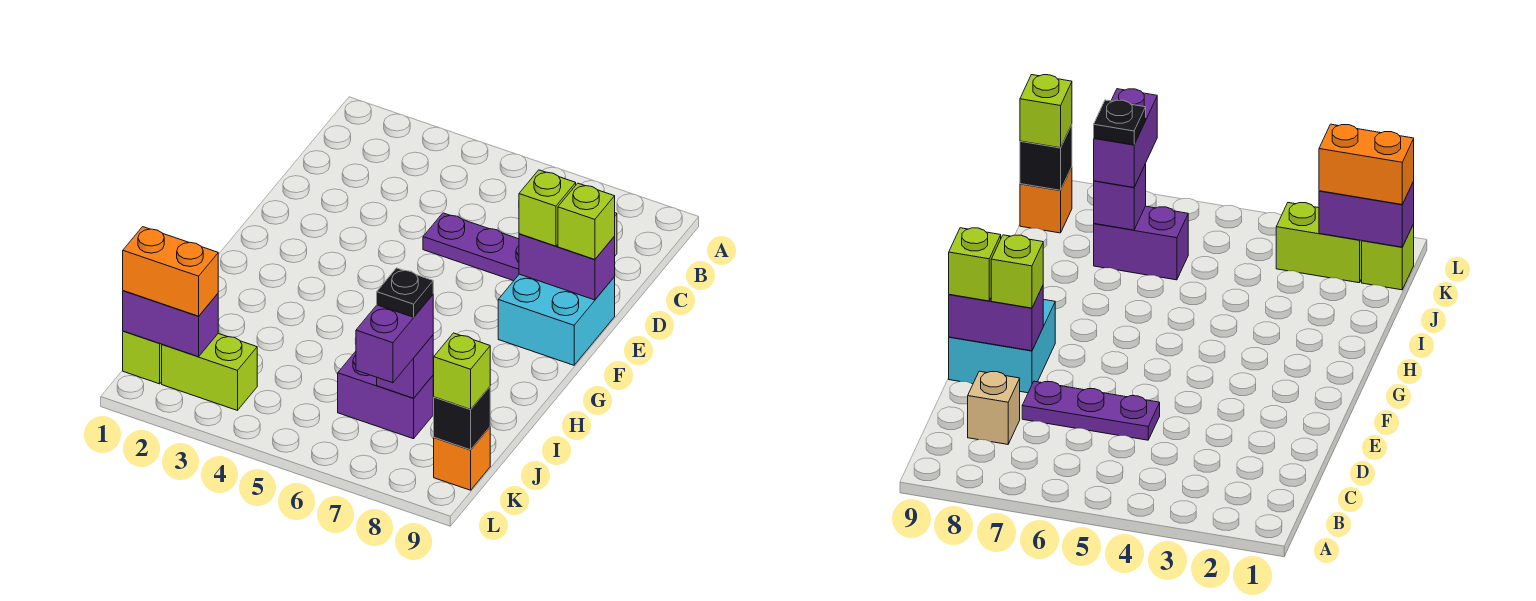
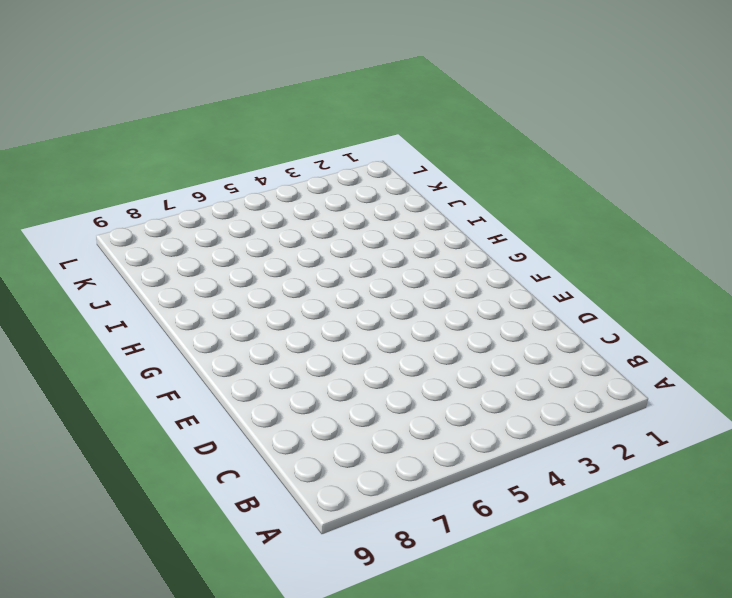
none -> tan brick C8 level 1
none -> purple plate D5:D7 level 1
none -> cyan brick E8:F9 level 1

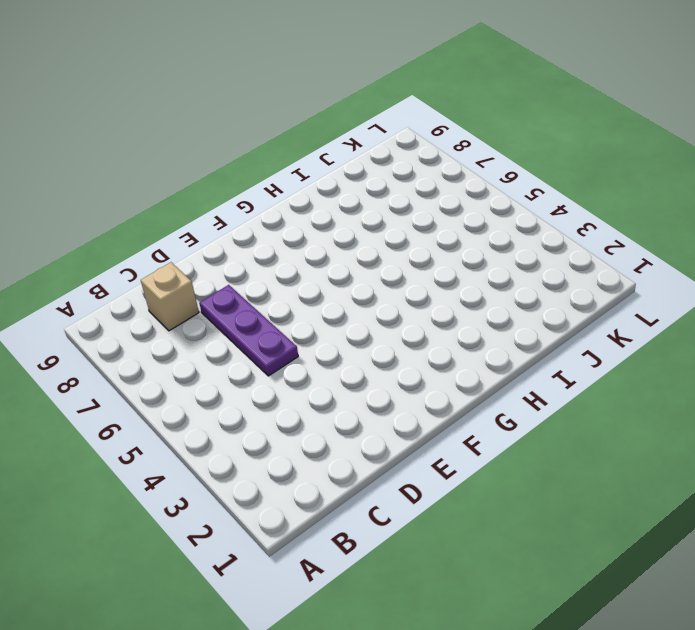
none -> cyan brick E8:F9 level 1
none -> purple brick J6:J7 level 1
none -> lime brick K1 level 1

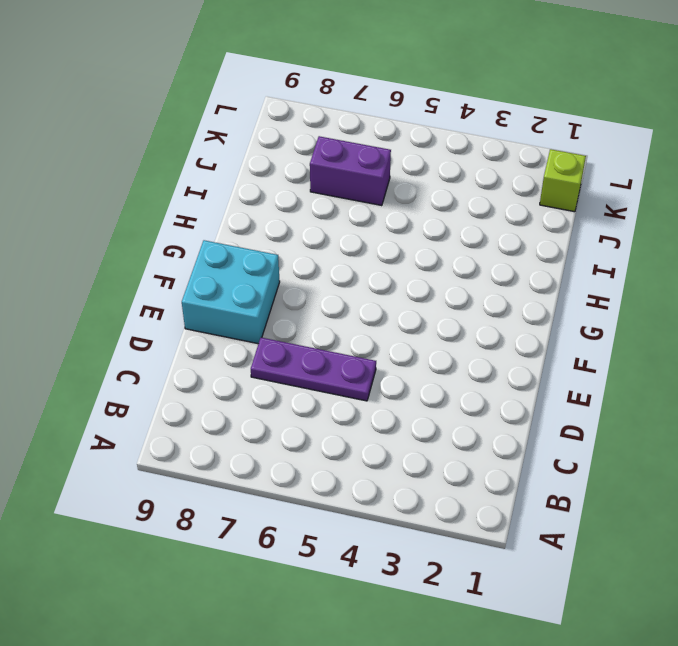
none -> tan brick C8 level 1
none -> lime brick K2:K3 level 1
none -> orange brick K9 level 1

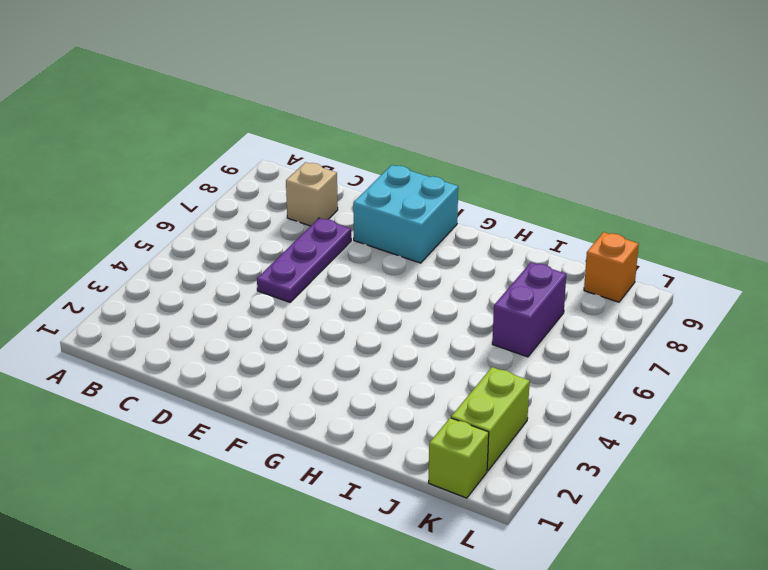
none -> purple brick E8:E9 level 2
none -> purple brick J7 level 2
none -> purple brick K1:K2 level 2

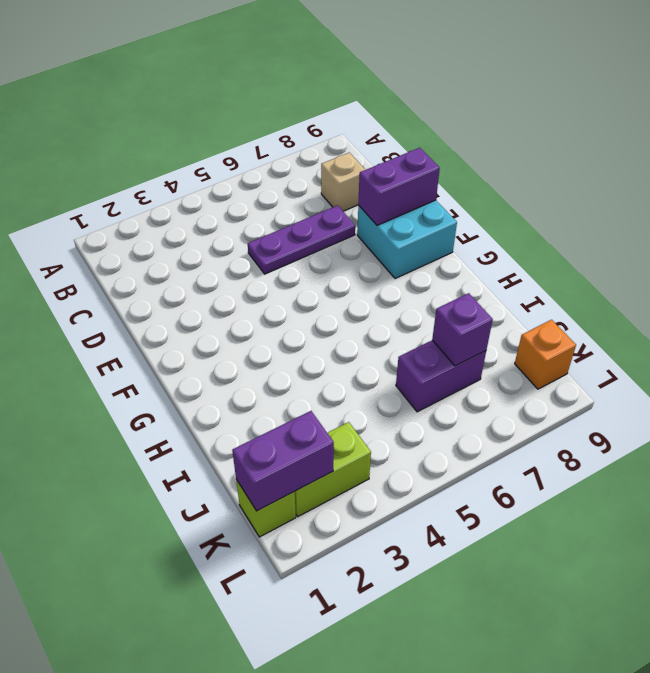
none -> black brick K9 level 2
none -> lime brick E8 level 3
none -> lime brick E9 level 3

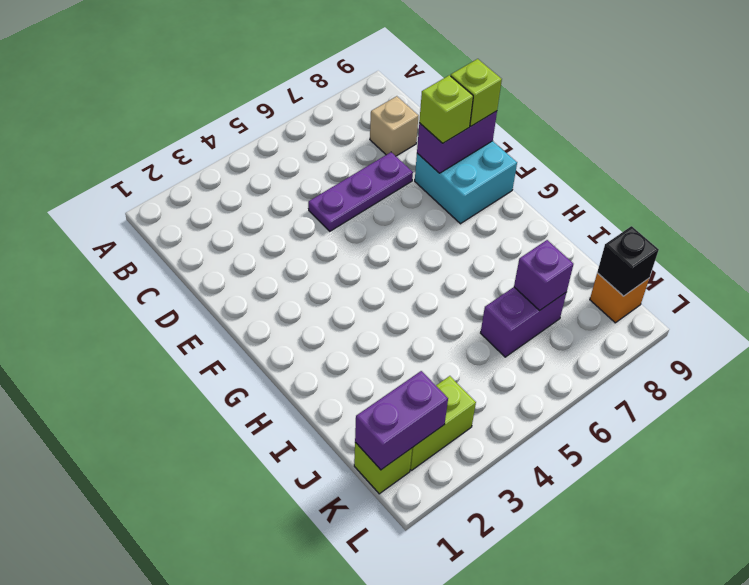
none -> purple brick J7:K7 level 3
none -> orange brick K1:K2 level 3
none -> lime brick K9 level 3

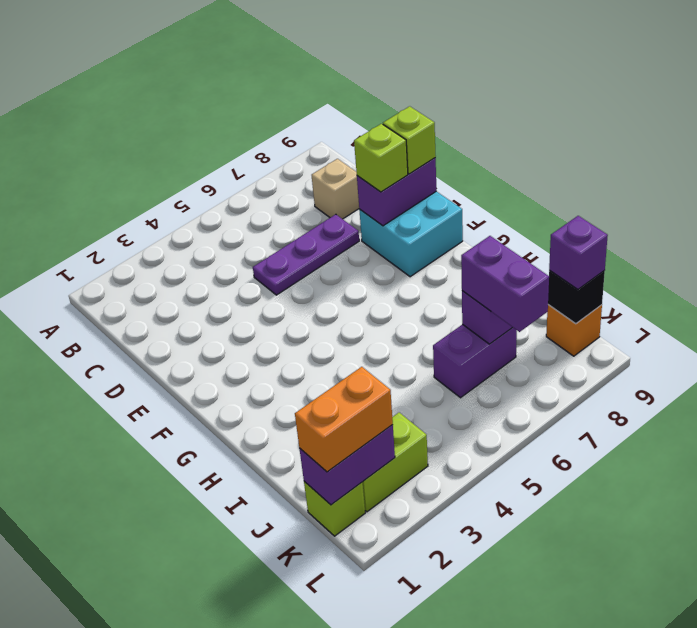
purple brick K9 level 3 -> lime brick K9 level 3
none -> black plate J7 level 4

